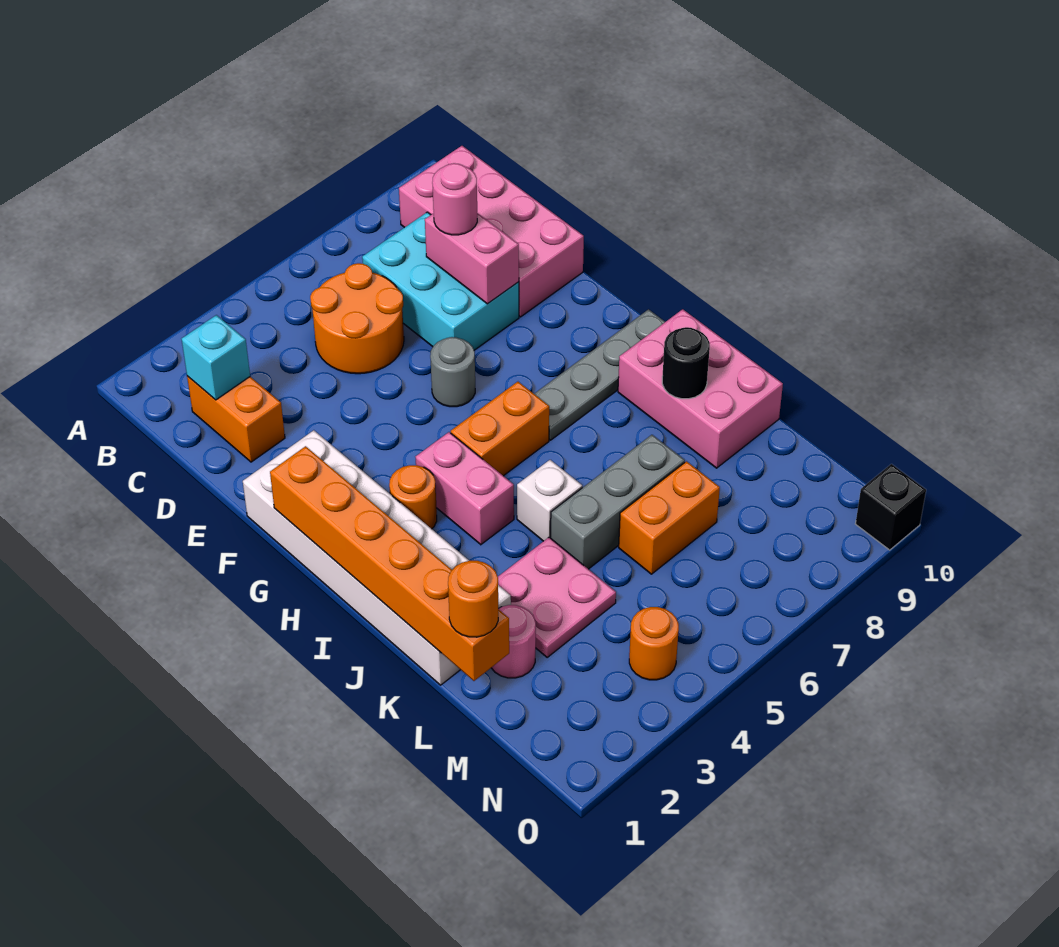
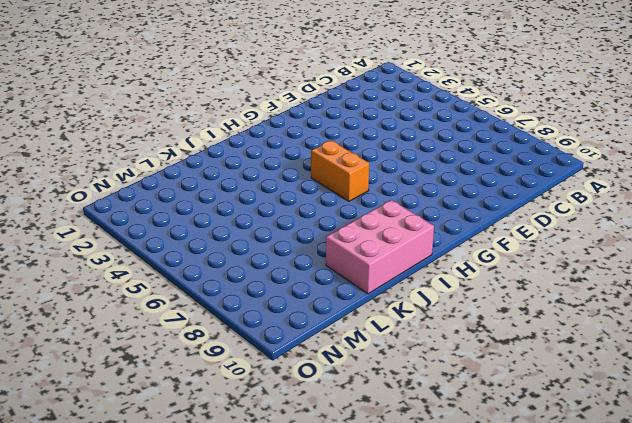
none -> pink brick B9:E10 level 1
none -> orange brick C2:D2 level 1
none -> orange round brick C5:D6 level 1

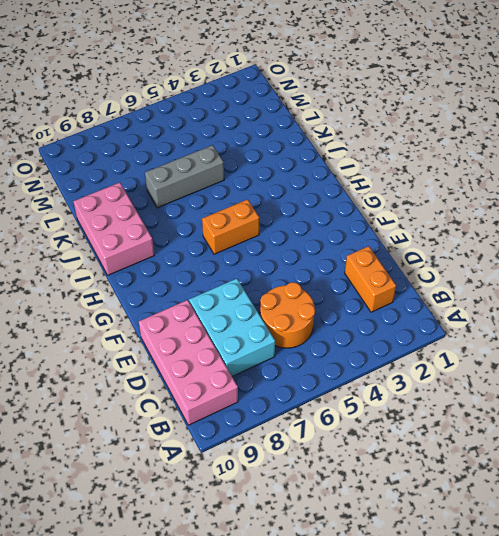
none -> white brick F1:K2 level 1
none -> grey round brick F6 level 1
none -> orange round brick H3 level 1

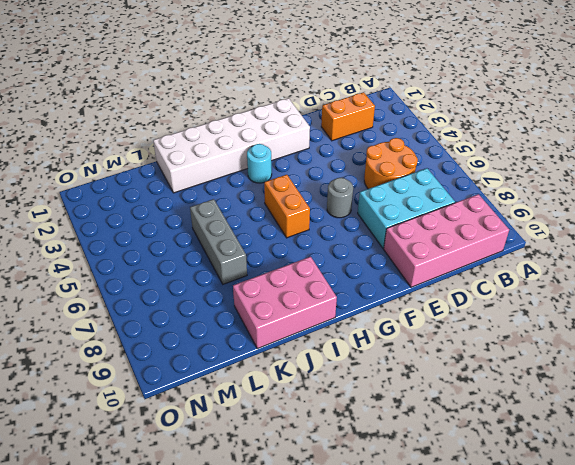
cyan round brick H3 level 1 -> orange round brick H3 level 1
none -> pink brick H4:I4 level 1
none -> grey plate H7:H10 level 1
none -> white brick J5 level 1

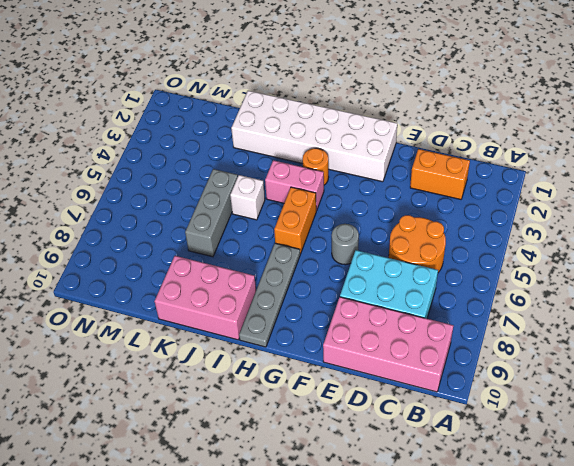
none -> pink plate K3:L4 level 1
none -> pink round brick L2 level 1
none -> orange brick L6:L7 level 1

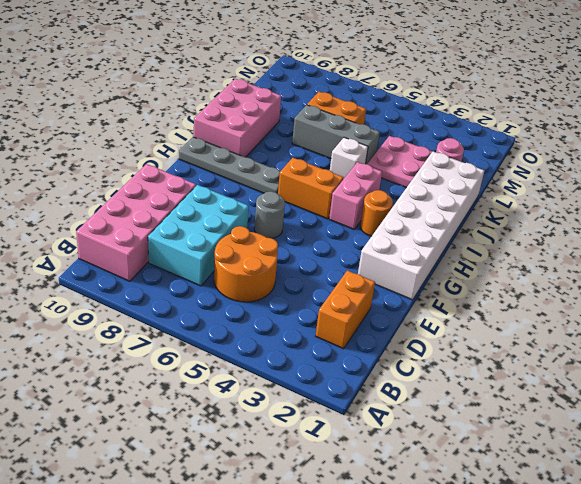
none -> orange round brick N4 level 1
none -> black brick O10 level 1
none -> cyan brick C2 level 2

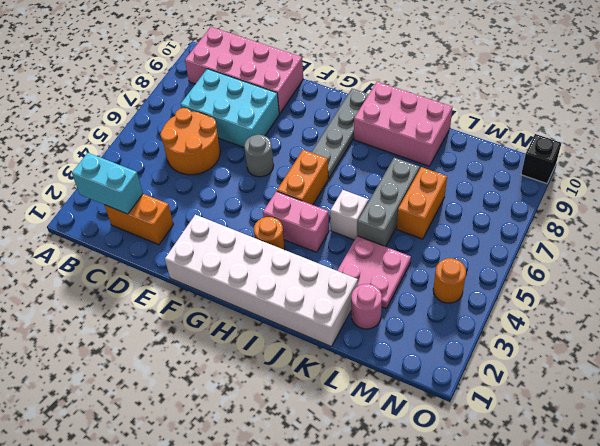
cyan brick B2:C2 level 2 -> cyan brick C2 level 2
none -> pink brick D8:E8 level 2
none -> orange brick G1:L1 level 2
none -> black round brick J9 level 2

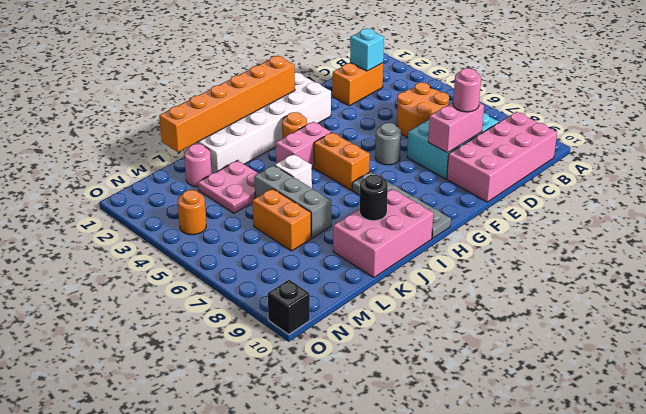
none -> orange round brick L1 level 3

